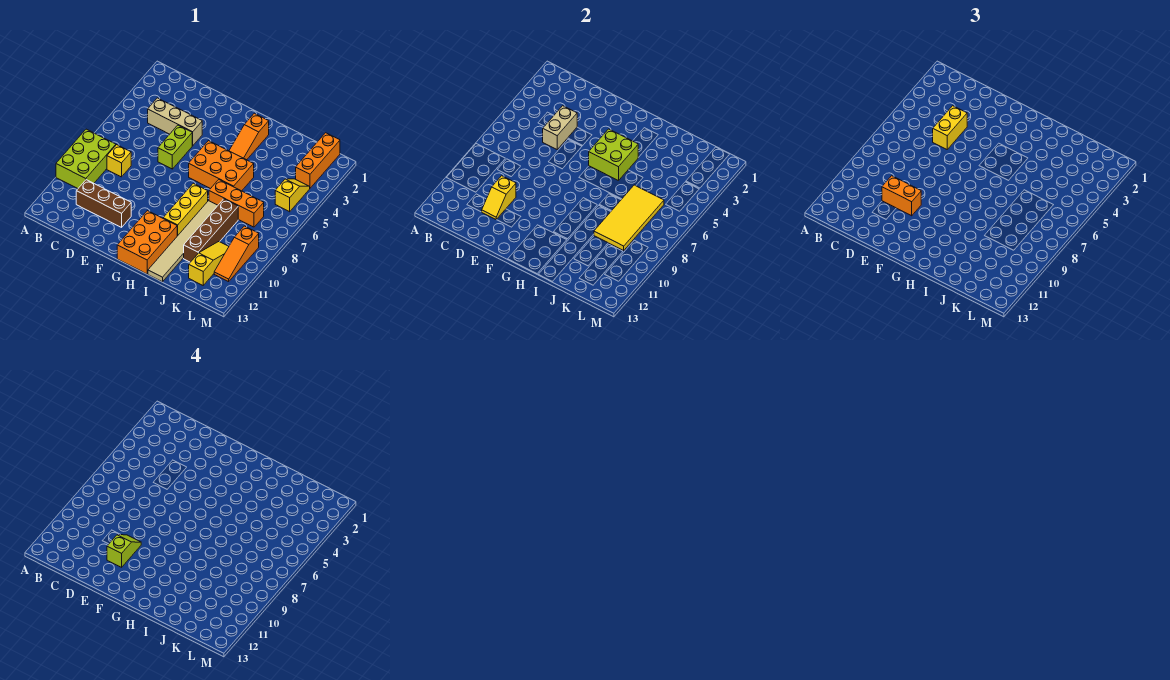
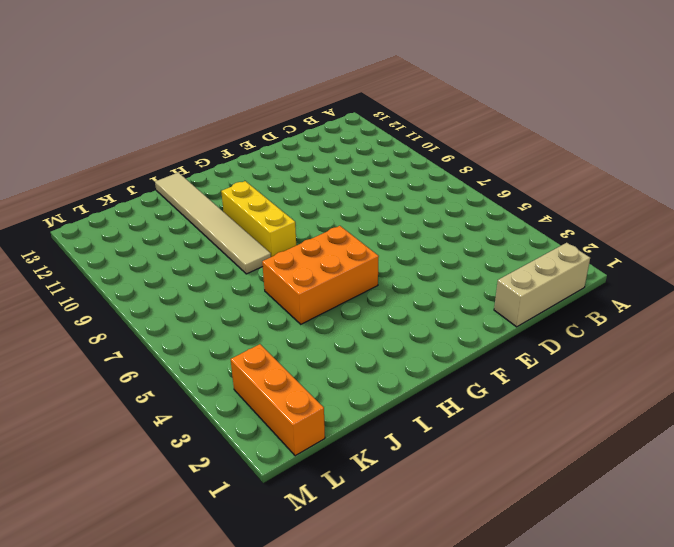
tan brick B1:D1 level 1 -> tan brick C4:E4 level 1
none -> lime brick A8:B10 level 1
none -> yellow brick C8 level 1
none -> brown brick C11:E11 level 1

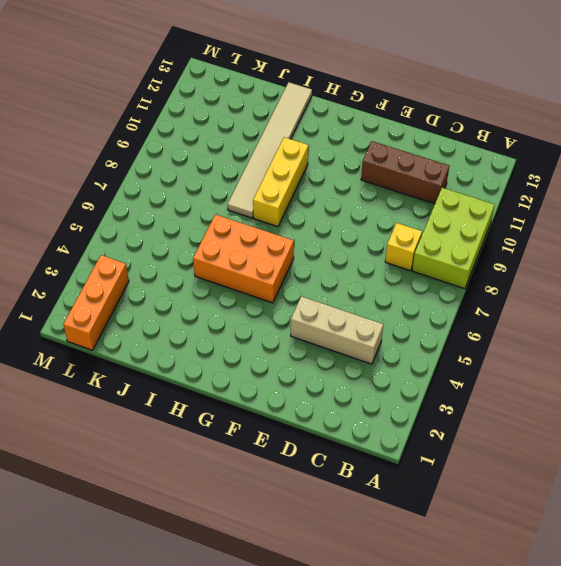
none -> lime brick E5:E6 level 1
none -> orange brick G11:H13 level 1
none -> orange slope H2:H4 level 1 top 2

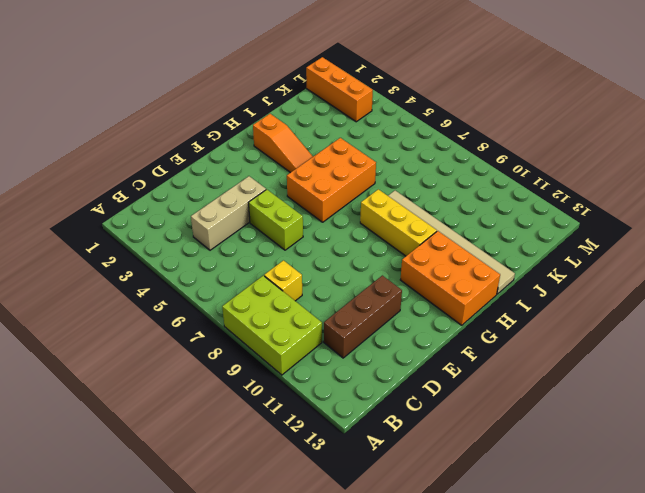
none -> orange brick I7:K7 level 1
none -> brown brick J8:J11 level 1
none -> yellow slope K10:K12 level 1 top 12

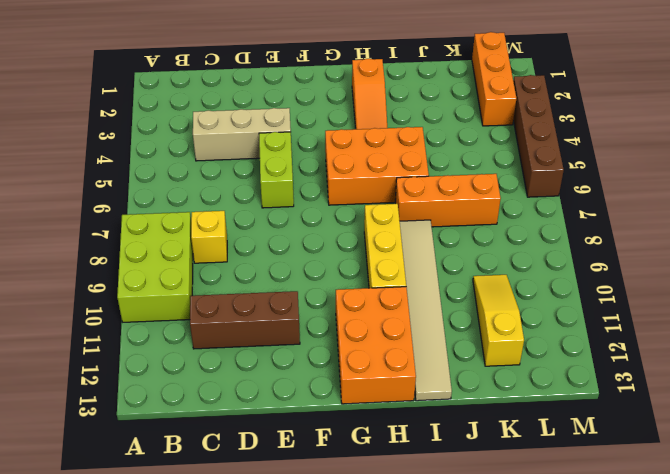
brown brick M3:M6 level 1 -> brown brick J8:J11 level 1
none -> yellow slope L4:L5 level 1 top 5
none -> orange slope L9:L11 level 1 top 9
none -> tan brick D4:D5 level 2

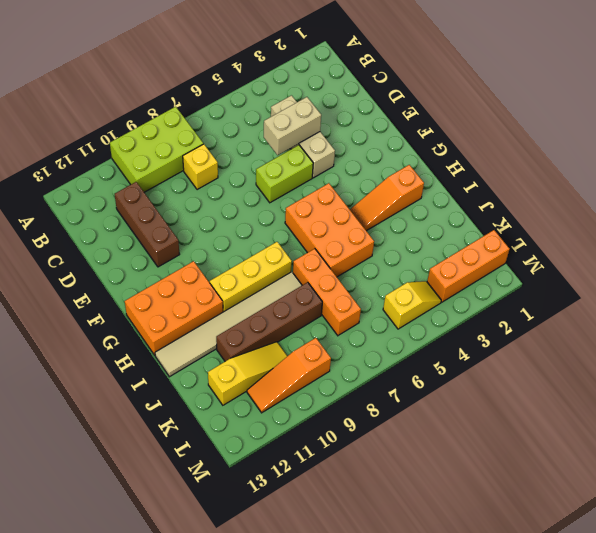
none -> yellow slope D10:D11 level 2 top 10
none -> lime brick G4:H5 level 2
none -> yellow tile J6:K9 level 2

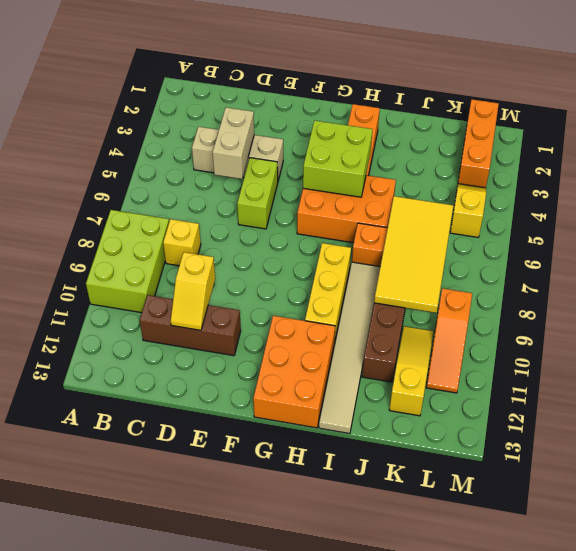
none -> yellow brick D4:D5 level 3
none -> orange brick D10:E10 level 3
none -> lime slope E10:E11 level 4 top 11

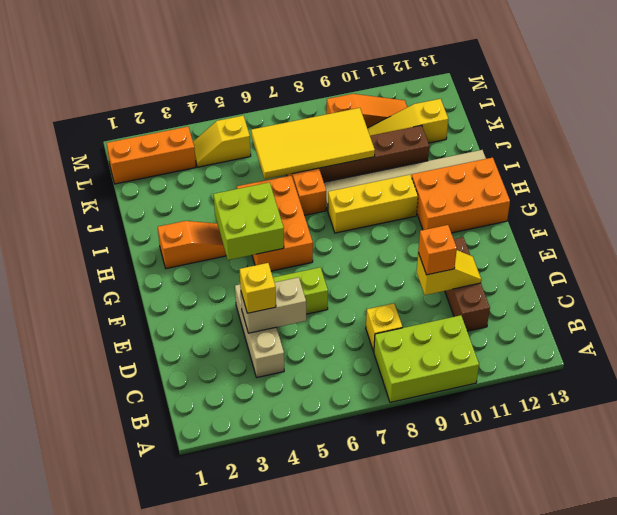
yellow brick D4 level 3 -> yellow brick D4:D5 level 3
orange brick D10 level 3 -> orange brick D10:E10 level 3
none -> lime slope E10:E11 level 4 top 11

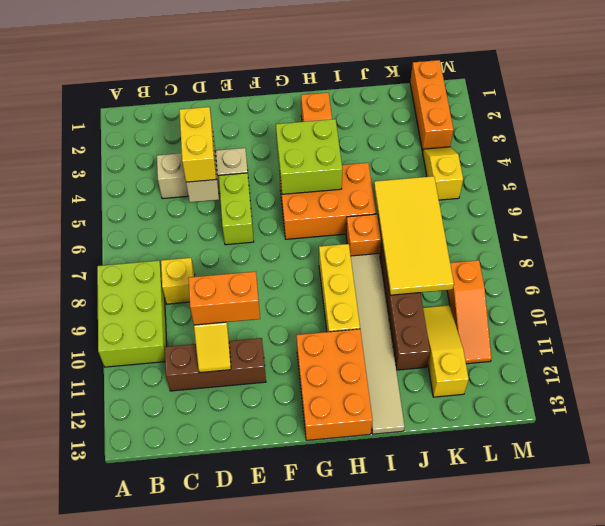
none -> lime slope E10:E11 level 4 top 11

